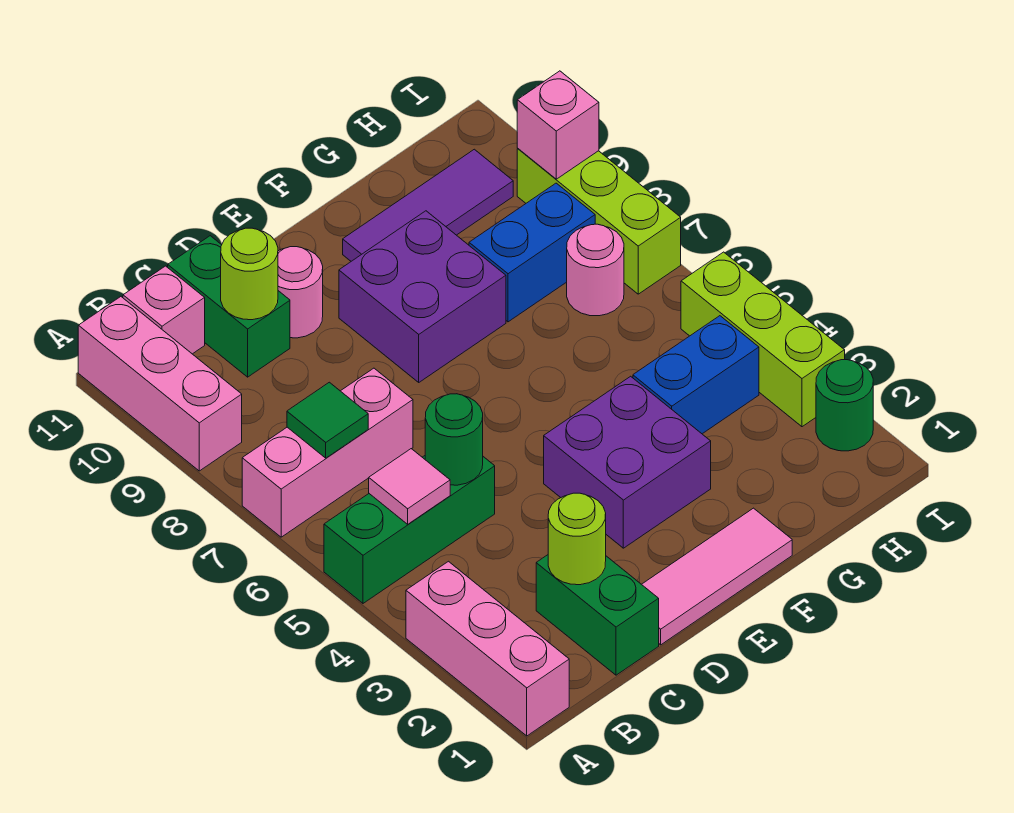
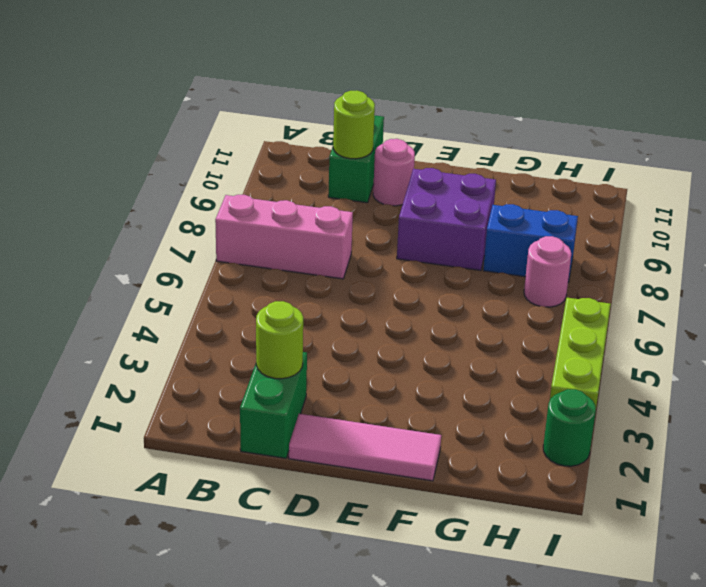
none -> pink brick A1:A3 level 1
none -> green brick A5:C5 level 1
none -> pink brick A9:A11 level 1

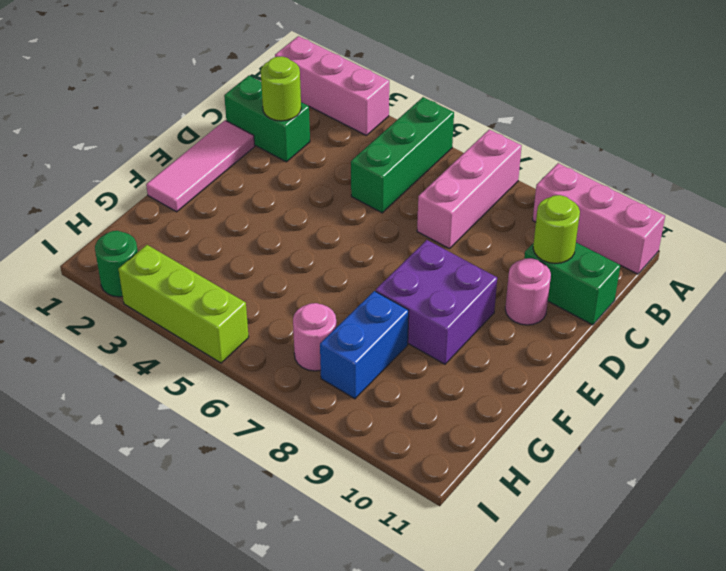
none -> pink brick B11 level 1
none -> purple brick E3:F4 level 1
none -> purple tile F10:H10 level 1

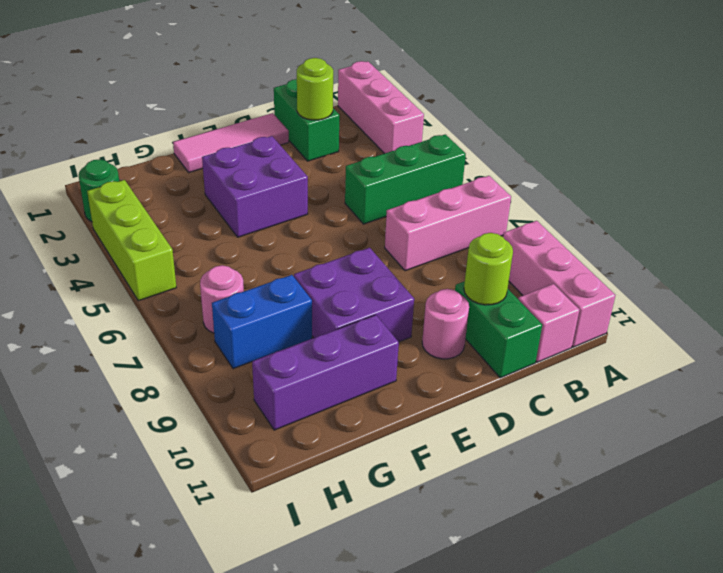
purple brick F10:H10 level 1 -> purple tile F10:H10 level 1
none -> blue brick G4:H4 level 1
none -> lime brick I7:I9 level 1
none -> pink tile B5 level 2

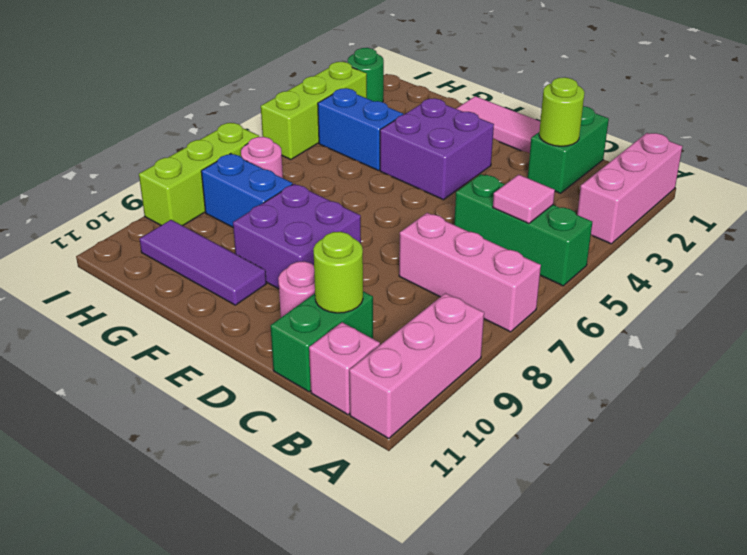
none -> green tile B7 level 2
none -> green round brick C5 level 2
none -> pink brick I9 level 2

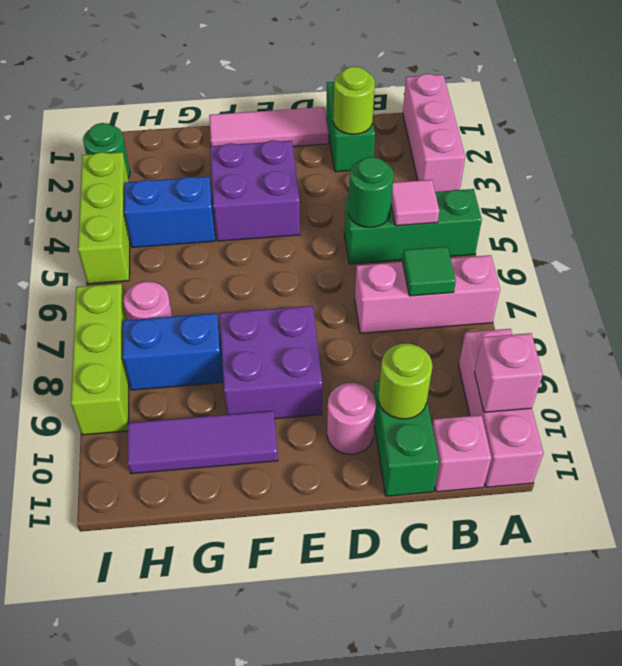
pink brick A10 level 2 -> pink brick I9 level 2

